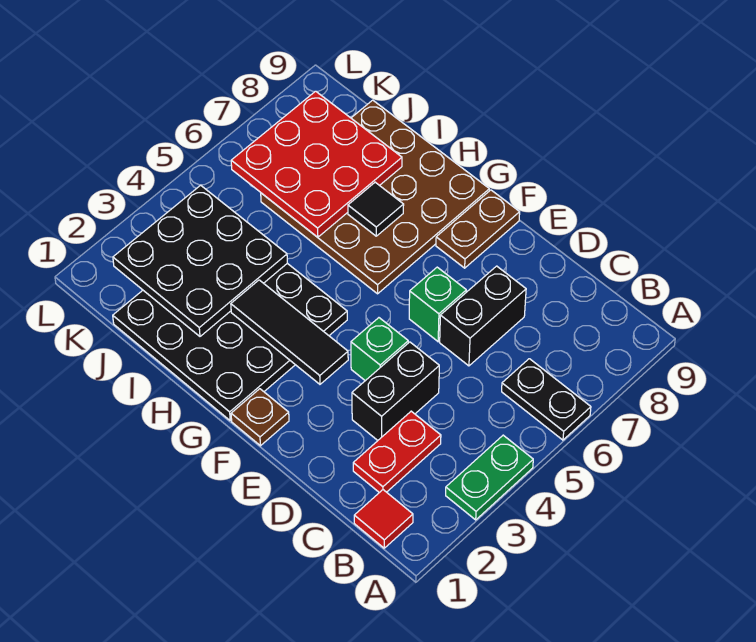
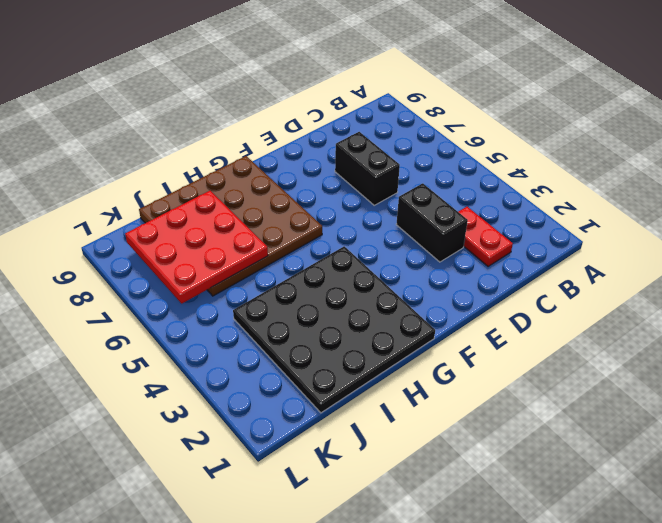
none -> green plate A3:A4 level 1
none -> black plate A6:B6 level 1
none -> red tile B1 level 1

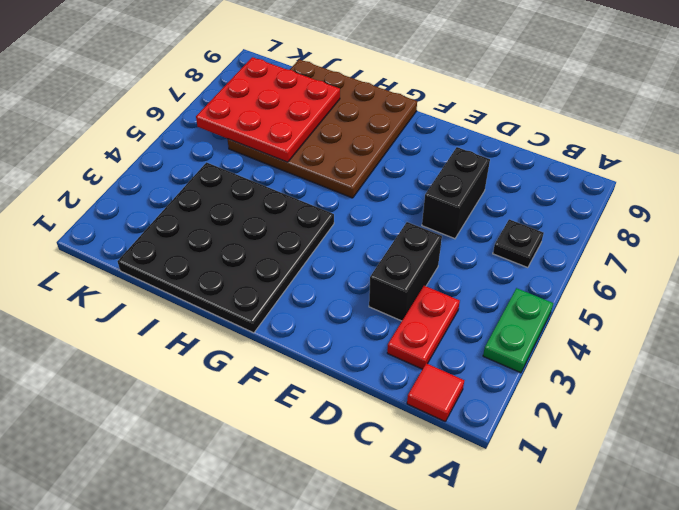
black plate B6 level 1 -> black plate A6:B6 level 1
none -> green brick E4 level 1
none -> green brick E6 level 1
none -> brown plate F1 level 1

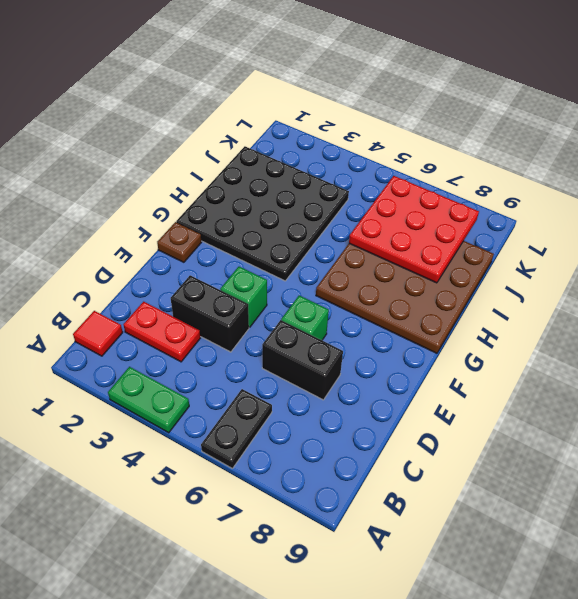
none -> brown plate F8:F9 level 1
none -> black tile F3:H3 level 2
none -> black tile H7 level 2

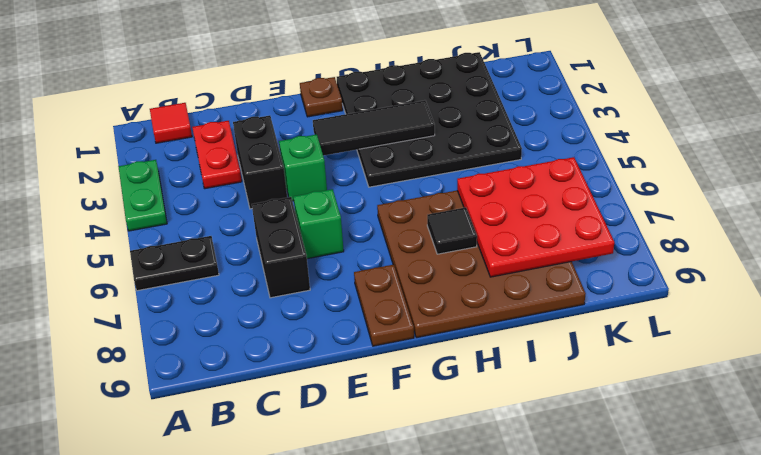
none -> black plate I2:K4 level 2

